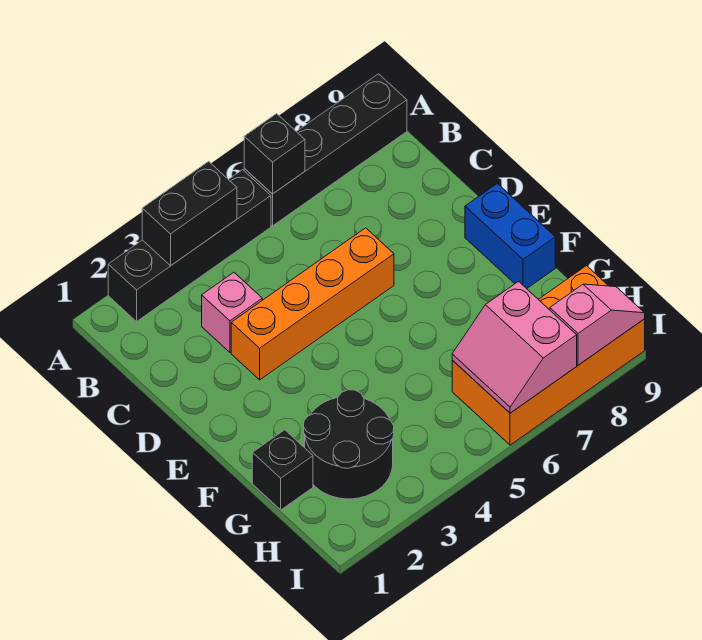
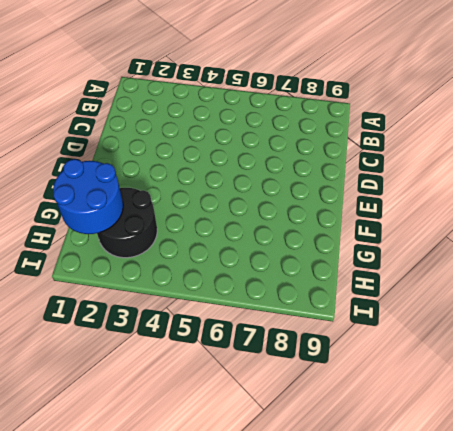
blue round brick G1:H2 level 2 -> none
none -> black brick A2:A5 level 1
none -> black brick A6:A9 level 1
none -> pink brick C3 level 1

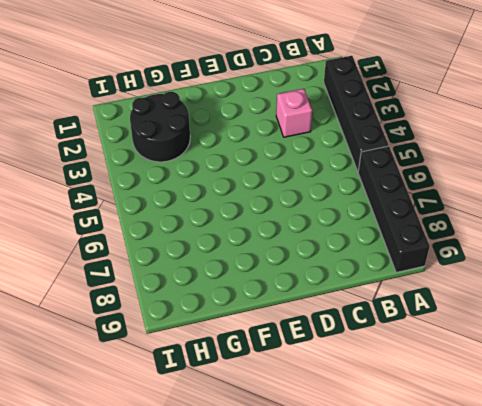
none -> orange brick D3:D6 level 1
none -> blue brick E9:F9 level 1
none -> black brick G1 level 1

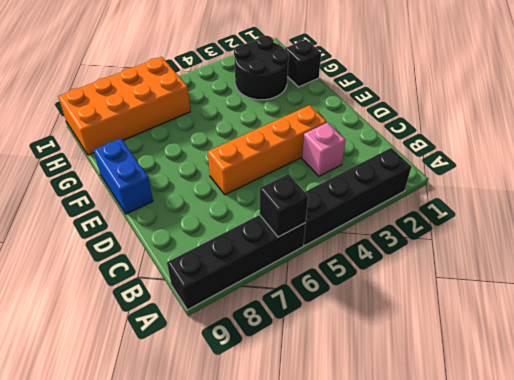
none -> black brick A3:A4 level 2
none -> pink slope H6:I7 level 2 top 7
none -> pink slope I8:I9 level 2 top 8

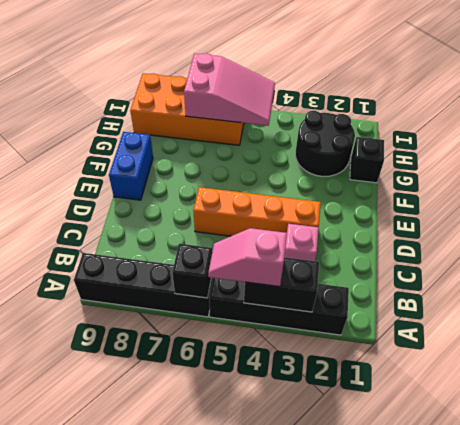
pink slope A4:A5 level 3 top 4 -> pink slope I8:I9 level 2 top 8
pink slope H5:I7 level 2 top 7 -> pink slope H6:I7 level 2 top 7

